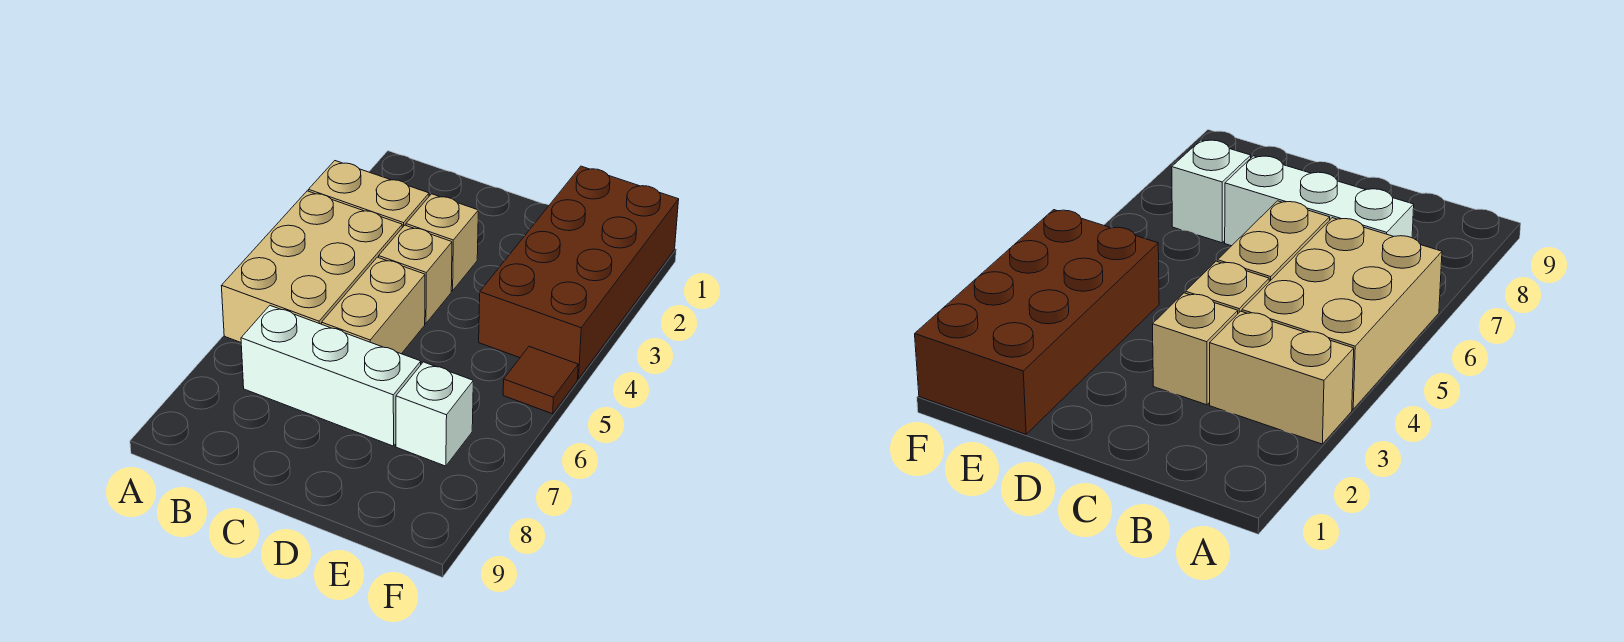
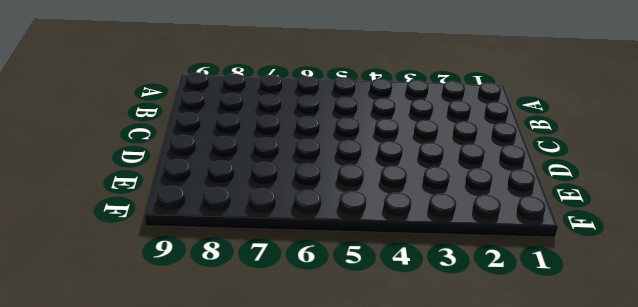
none -> tan brick A3:B3 level 1
none -> tan brick A4:B6 level 1

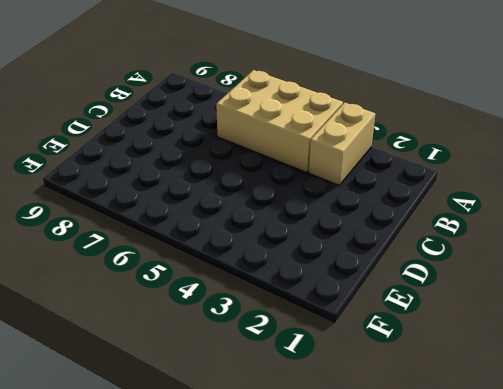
none -> white brick B7:D7 level 1
none -> tan brick C3 level 1

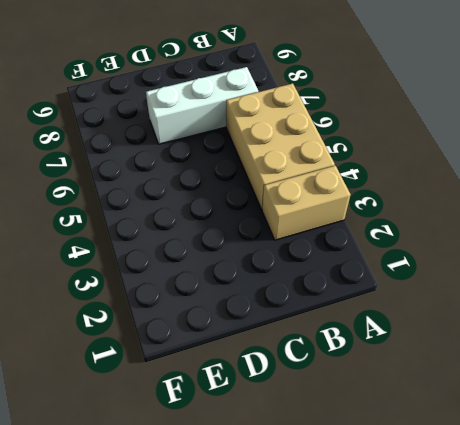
none -> tan brick C3 level 1
none -> tan brick C4 level 1

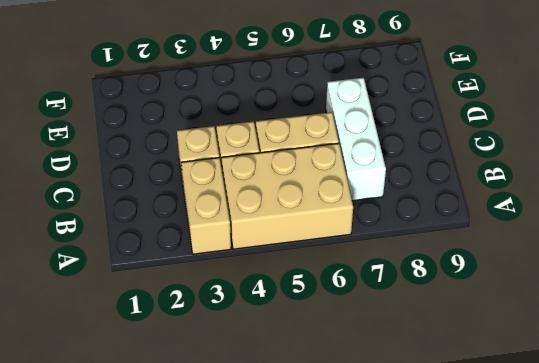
none -> brown brick E1:F4 level 1
none -> white brick E7 level 1

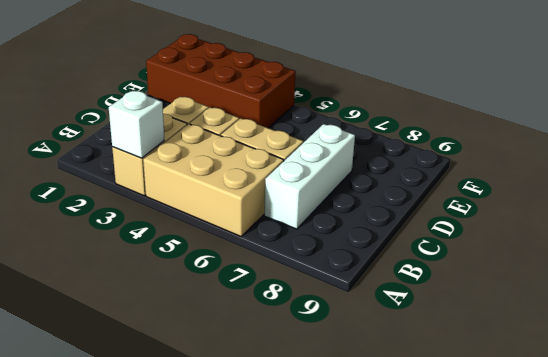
white brick A3 level 2 -> white brick E7 level 1
none -> brown tile F5 level 1

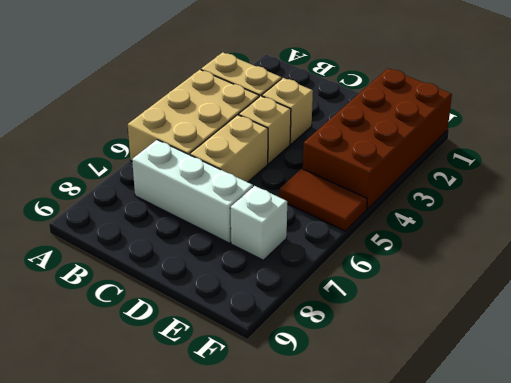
brown tile E5:F5 level 1 -> brown tile F5 level 1

